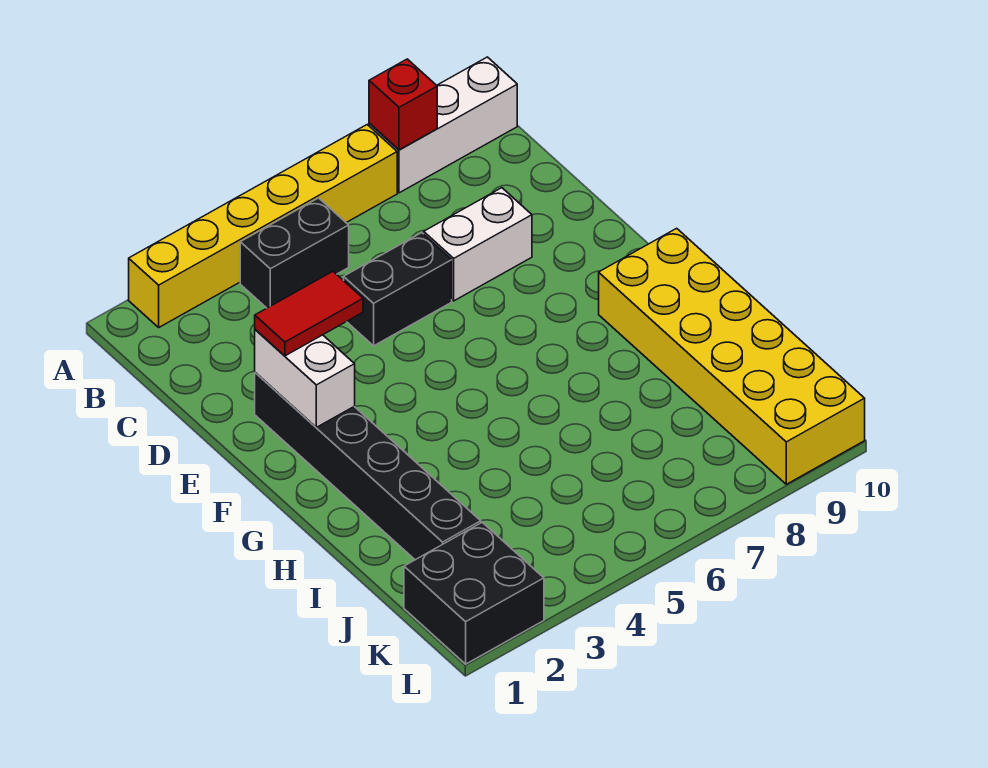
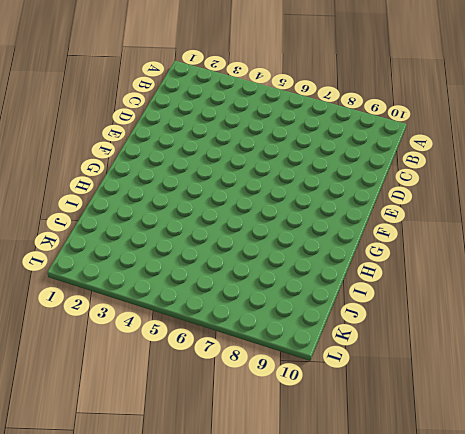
none -> yellow brick A2:A7 level 1
none -> white brick A8:A10 level 1

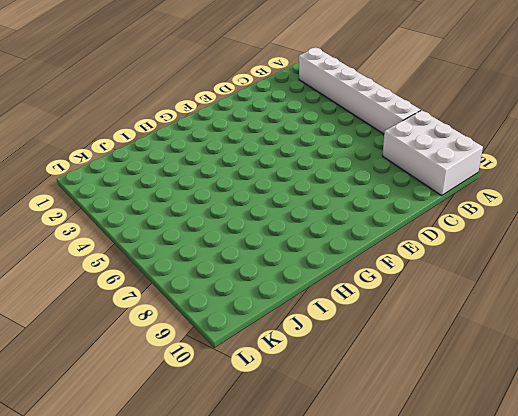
white brick A2:A7 level 1 -> yellow brick A2:A7 level 1
white brick A8:B10 level 1 -> white brick A8:A10 level 1
none -> black brick B4:B5 level 1
none -> black brick D5:D6 level 1

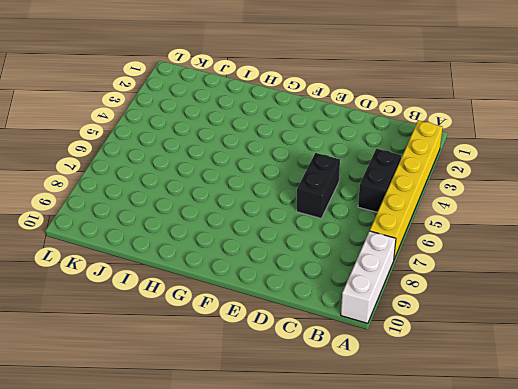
none -> white brick D7:D8 level 1
none -> black brick E2:J2 level 1

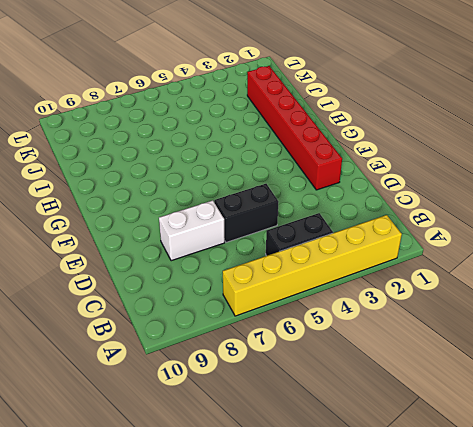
red brick E2:J2 level 1 -> black brick E2:J2 level 1
none -> white brick A8:A10 level 1
none -> yellow brick G9:L10 level 1

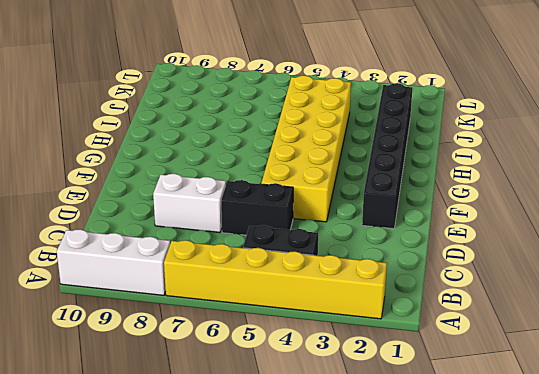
yellow brick E4:J5 level 1 -> yellow brick G9:L10 level 1
none -> black brick K1:L2 level 1
none -> red brick A8 level 2

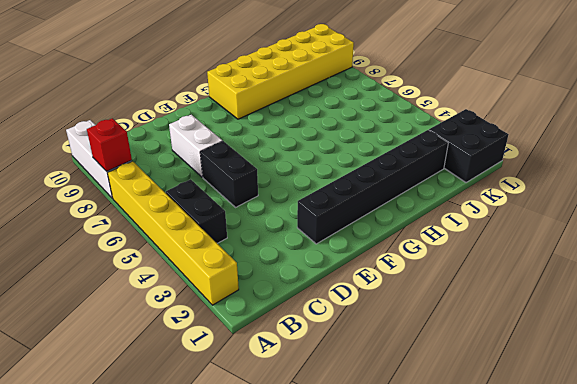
none -> white brick E2:F2 level 2
none -> red tile E2:E3 level 3

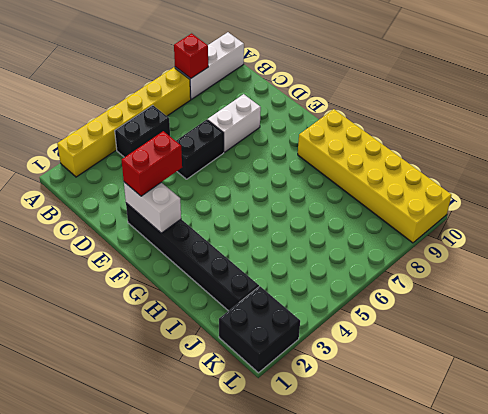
red brick E2:E3 level 3 -> red tile E2:E3 level 3

